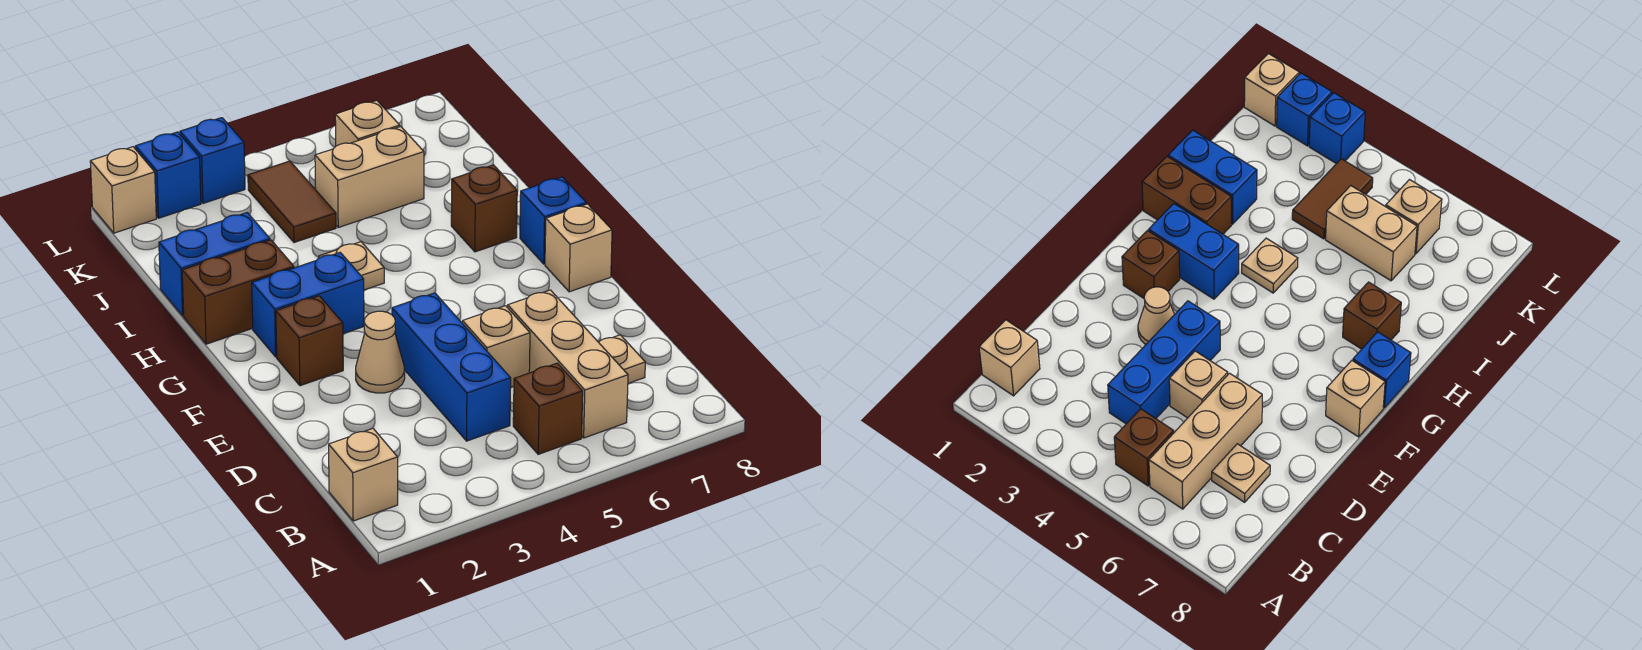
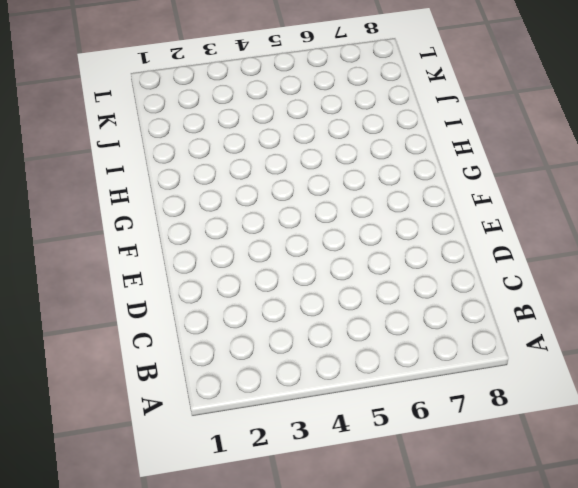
none -> tan brick B1 level 1
none -> brown brick B5 level 1
none -> tan brick B6:D6 level 1

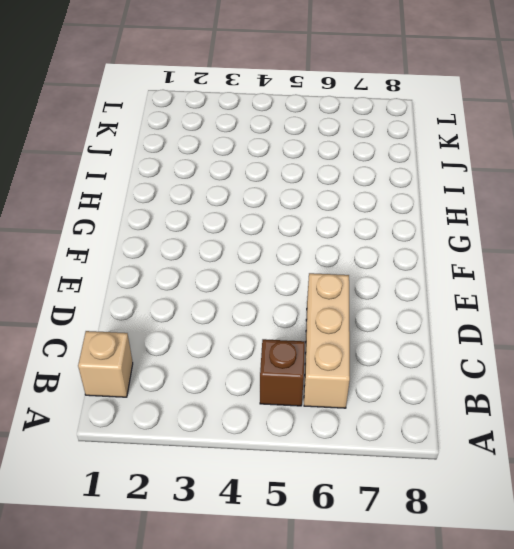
none -> blue brick C4:E4 level 1
none -> tan plate C7 level 1
none -> tan brick D5 level 1

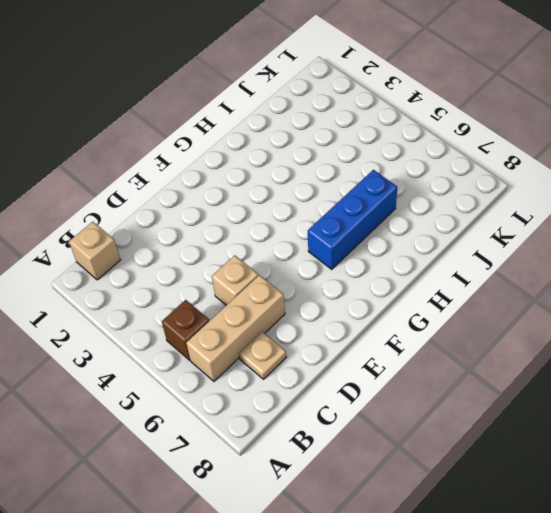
blue brick G6:I6 level 1 -> blue brick C4:E4 level 1
none -> tan cone E3 level 1
none -> brown brick F2 level 1
none -> tan brick F8 level 1

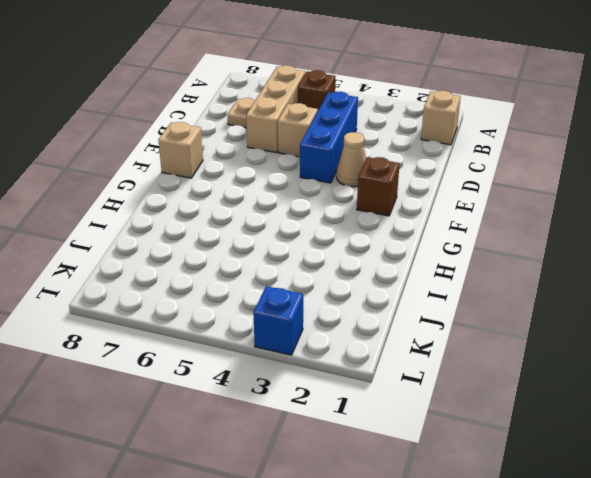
none -> blue brick G2:G3 level 1
none -> blue brick G8 level 1
none -> brown brick H1:H2 level 1

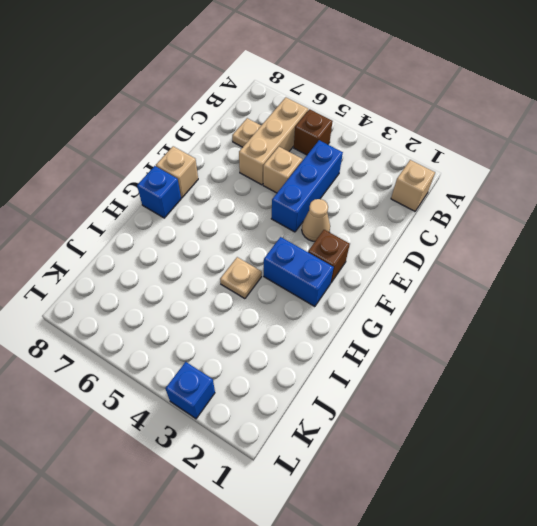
none -> brown brick H1:H2 level 1
none -> brown brick H7 level 1
none -> blue brick I1:I2 level 1

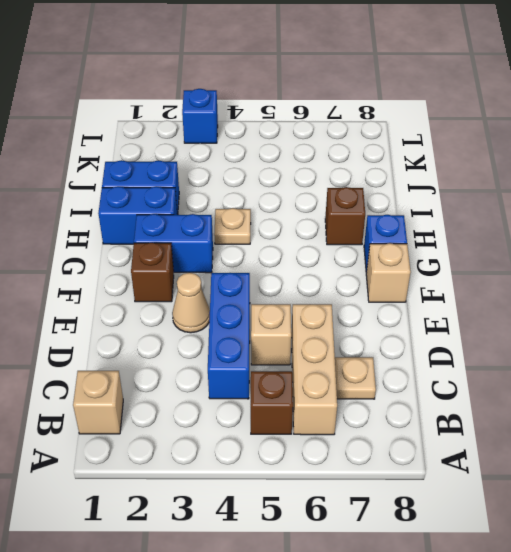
blue brick H1:H2 level 1 -> brown brick H1:H2 level 1
none -> brown tile J4:K4 level 1
none -> tan brick J5:J6 level 1
none -> tan brick K6 level 1

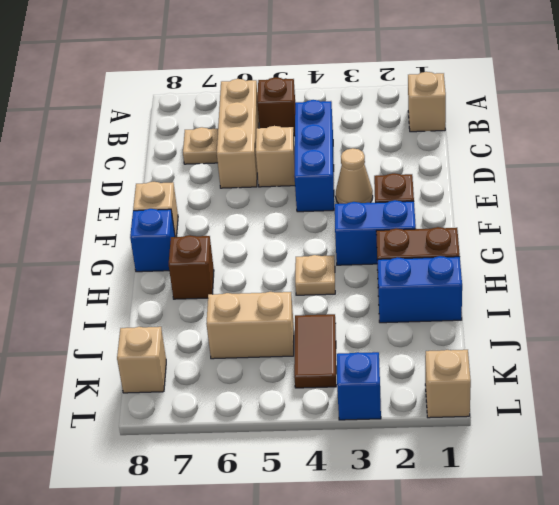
tan brick K8 level 1 -> tan brick K6 level 1
none -> blue brick L2 level 1

